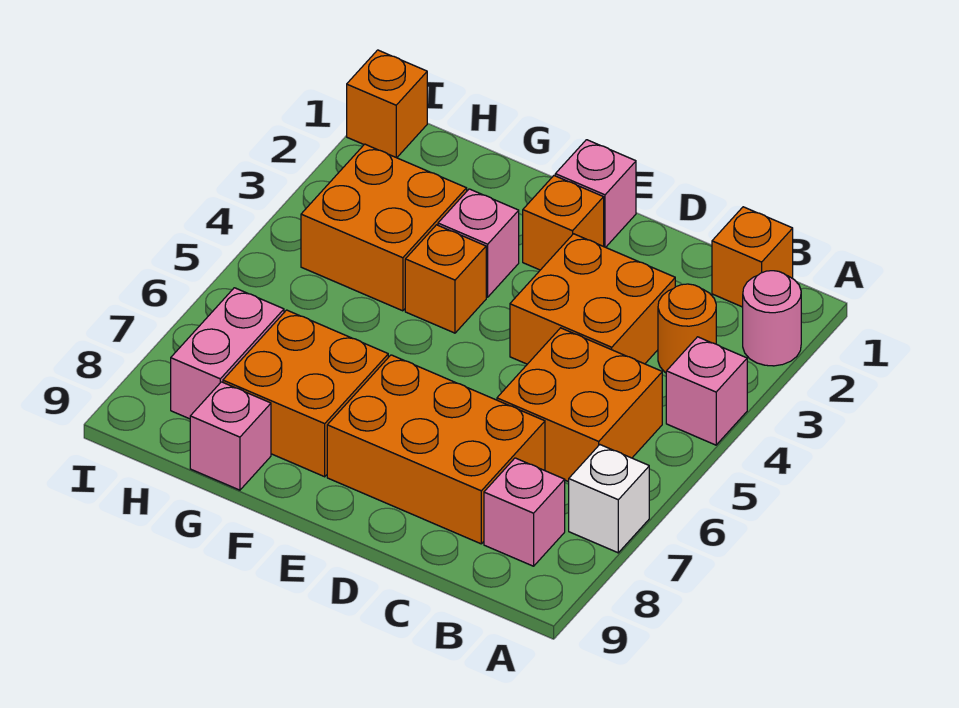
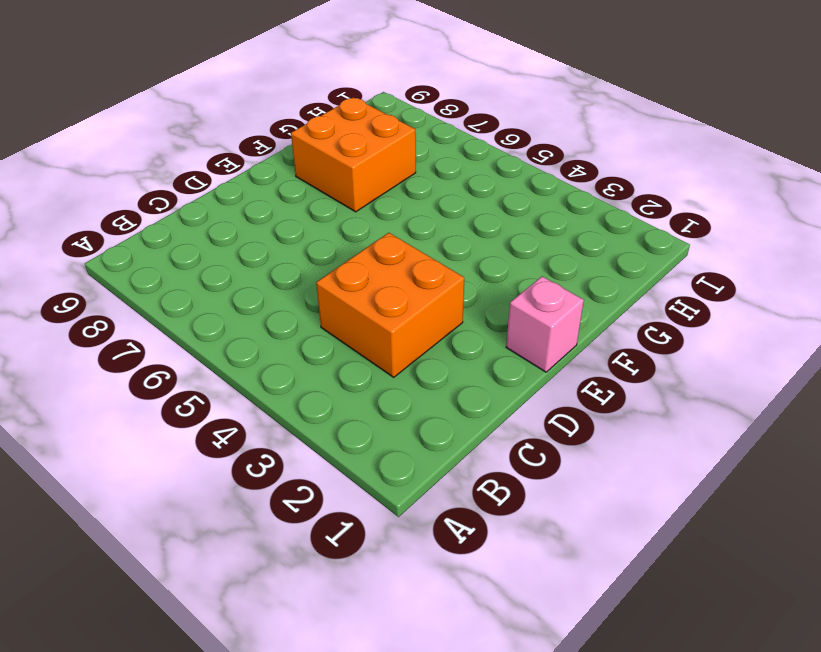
none -> pink round brick A2 level 1
none -> pink brick A4 level 1
none -> white brick A7 level 1

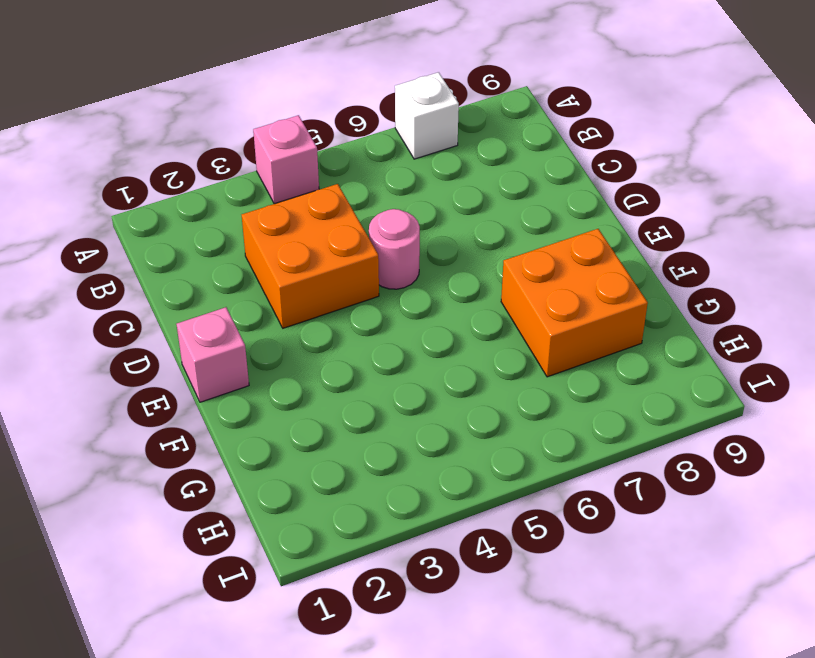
pink round brick D5 level 1 -> pink round brick A2 level 1
none -> orange brick B1 level 1
none -> orange round brick B3 level 1
none -> orange brick B5:C6 level 1

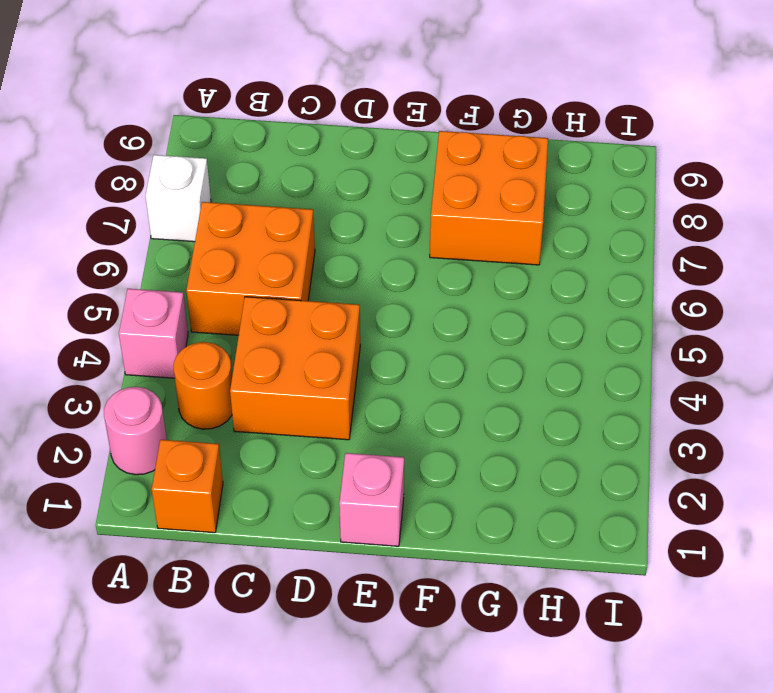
none -> pink brick B8 level 1
none -> orange brick C7:E8 level 1
none -> orange brick E2 level 1

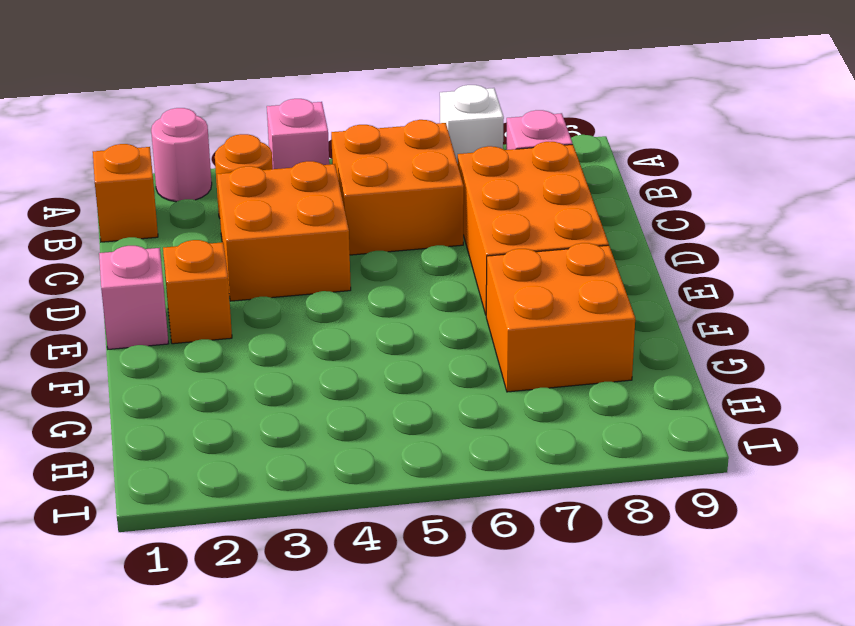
none -> pink brick F3 level 1
none -> orange brick F4 level 1
none -> orange brick G3:H4 level 1

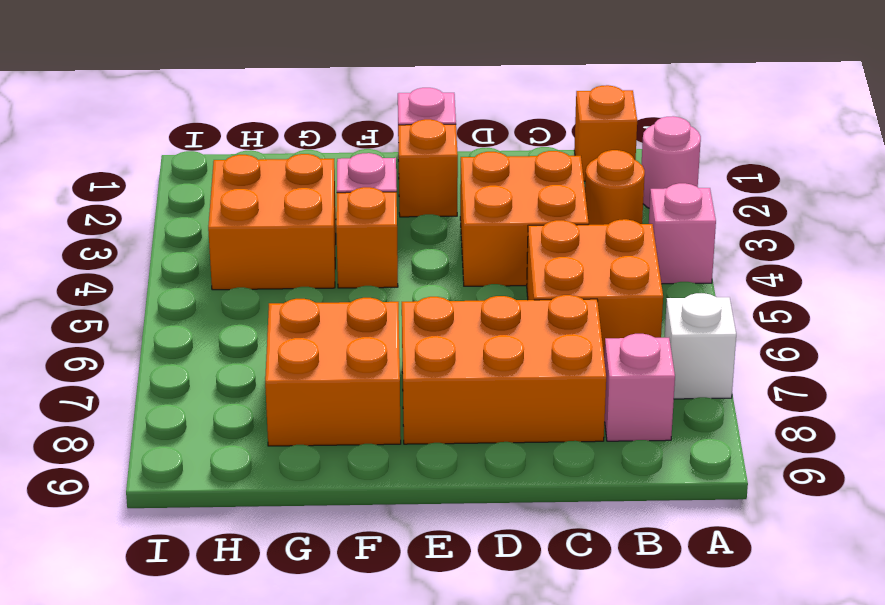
none -> pink brick G9 level 1
none -> pink brick H7:H8 level 1
none -> orange brick I1 level 1

